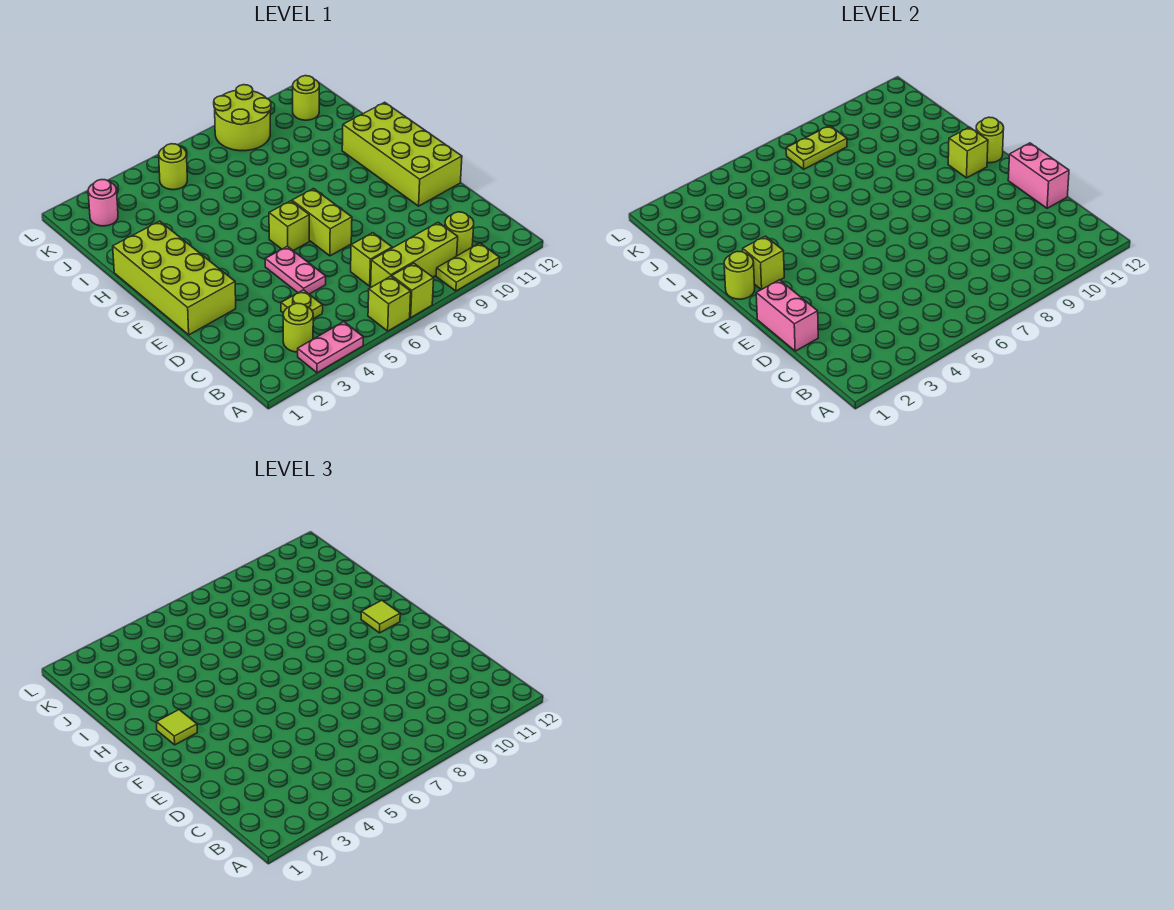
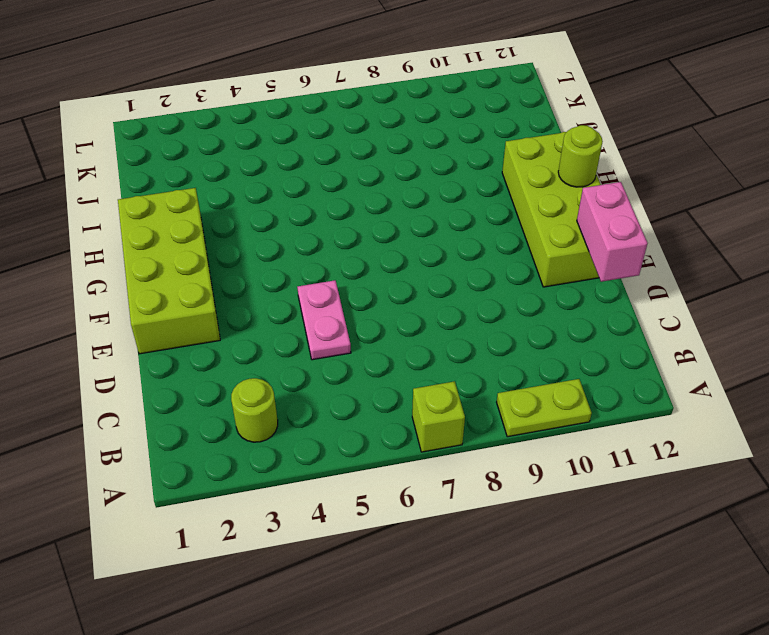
none -> pink plate A3:A4 level 1
none -> lime brick A6 level 1
none -> lime brick B7:B9 level 1

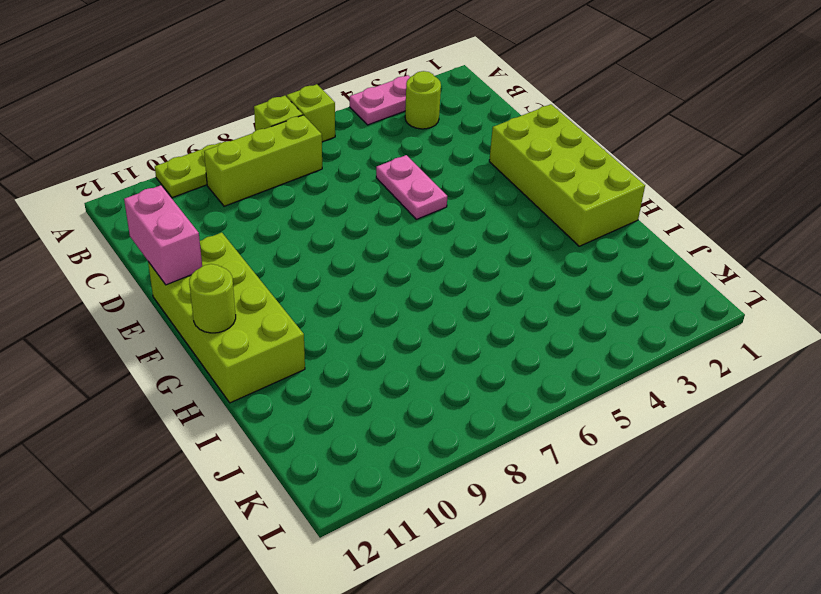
none -> lime round brick B10 level 1
none -> lime plate C4 level 1
none -> lime brick C7 level 1

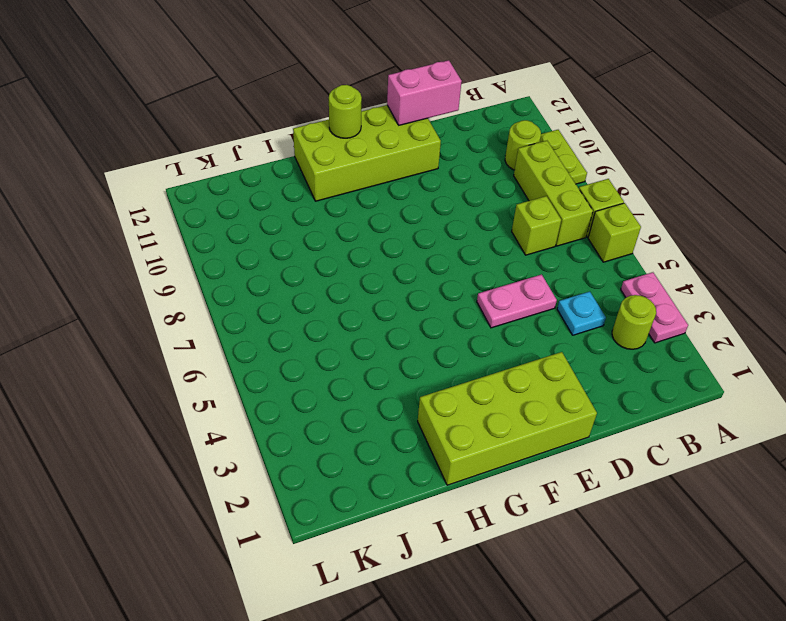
cyan plate C4 level 1 -> lime plate C4 level 1
none -> lime brick E7:F7 level 1
none -> lime brick F6 level 1
none -> pink round brick K2 level 1

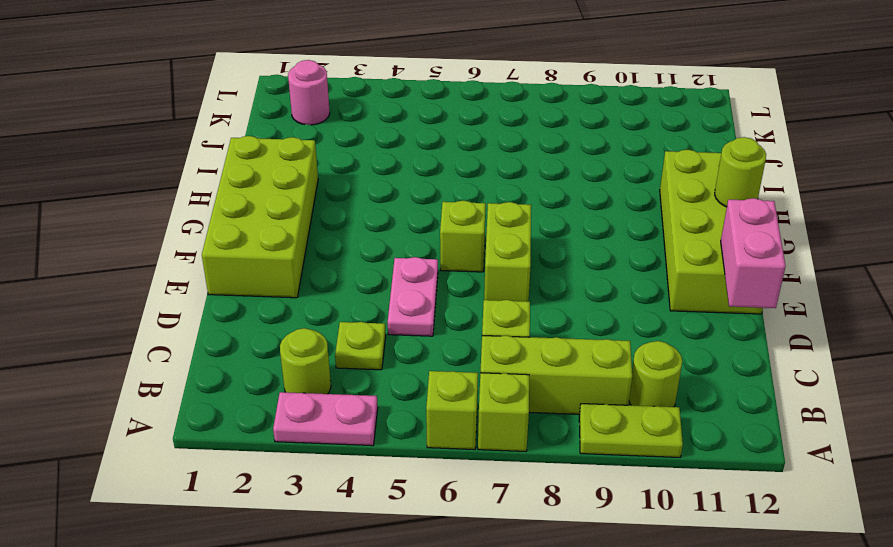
none -> lime round brick K5 level 1
none -> lime round brick K8:L9 level 1
none -> lime round brick K11 level 1

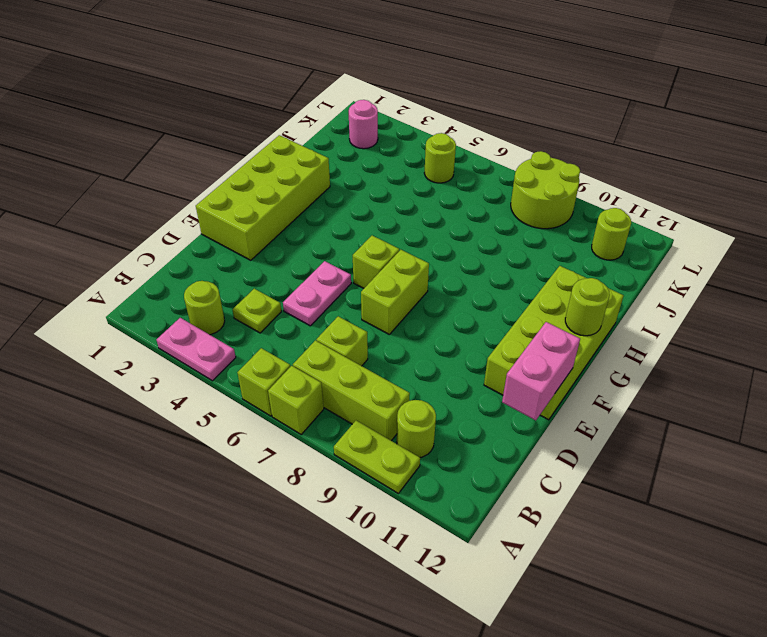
none -> pink brick D1:E1 level 2
none -> lime round brick G1 level 2
none -> lime brick G2 level 2

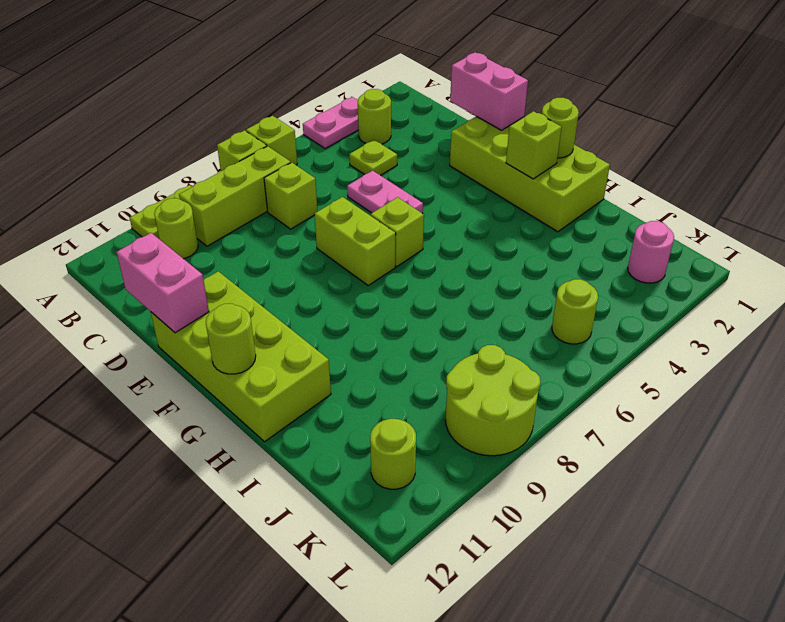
none -> lime brick G11 level 2
none -> lime plate K7:K8 level 2
none -> lime tile G2 level 3

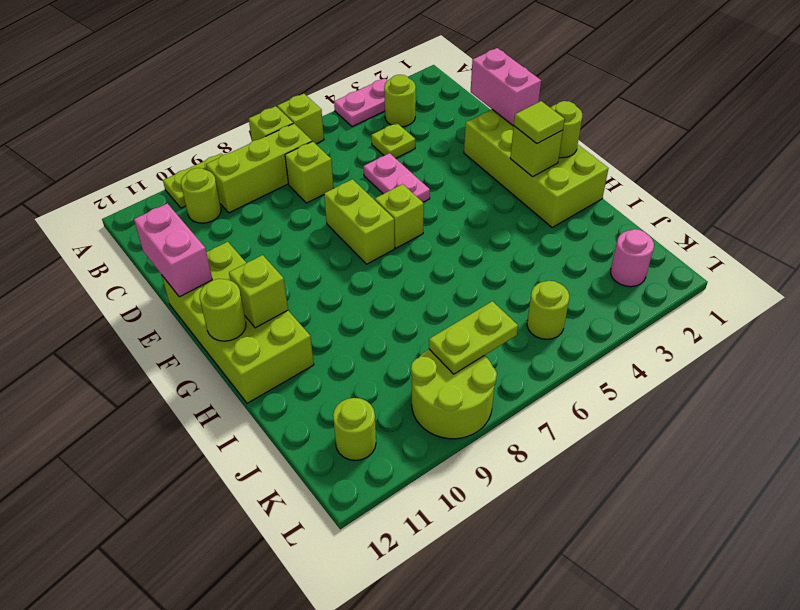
none -> lime tile G11 level 3

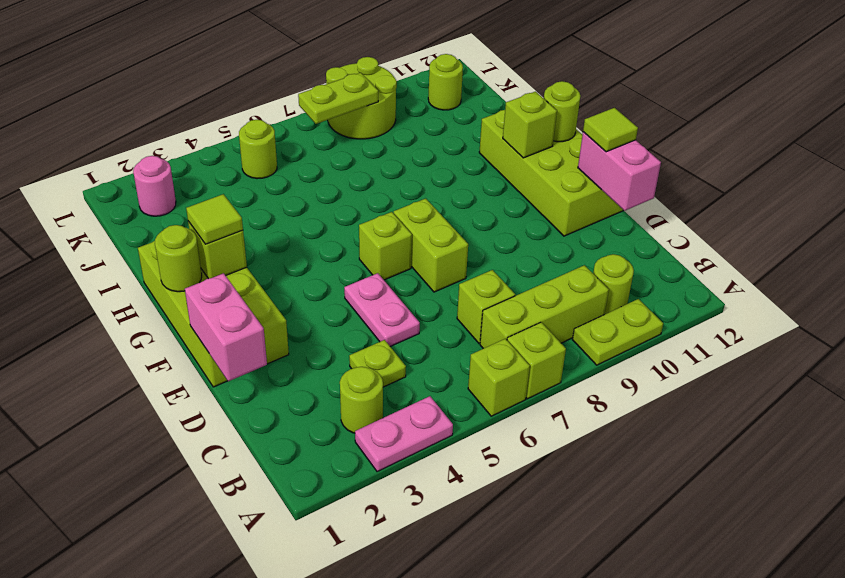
lime tile E12 level 3 -> lime tile G11 level 3

